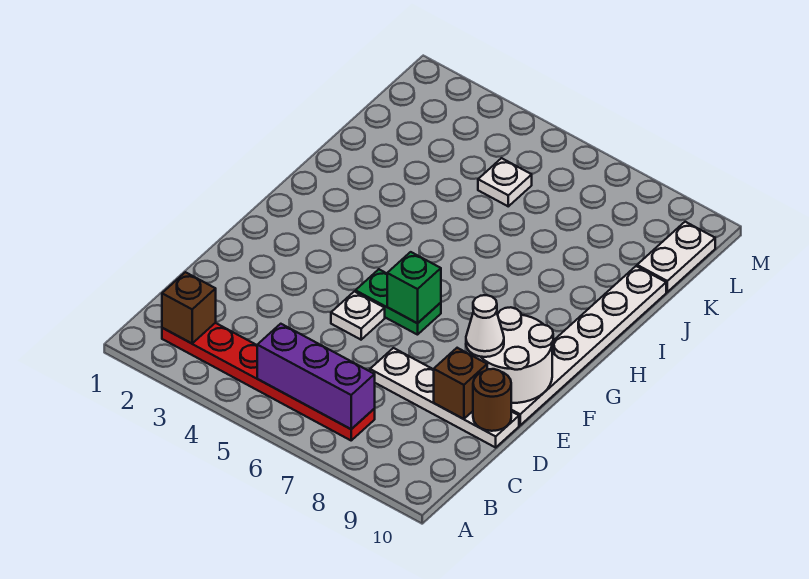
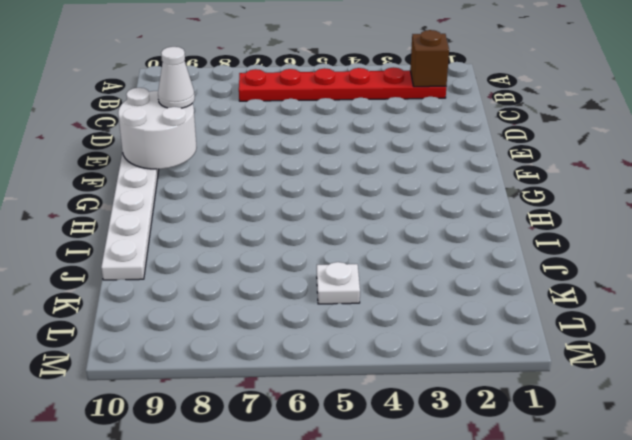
none -> white plate D7:D10 level 1
none -> white plate E5 level 1
none -> green plate F5:F6 level 1

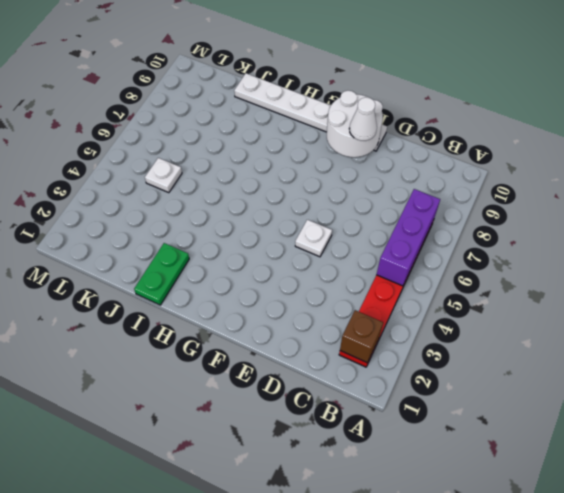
green plate I1:I2 level 1 -> green plate F5:F6 level 1
none -> white plate D7:D10 level 1
none -> white plate K10:L10 level 1
none -> brown brick D9 level 2

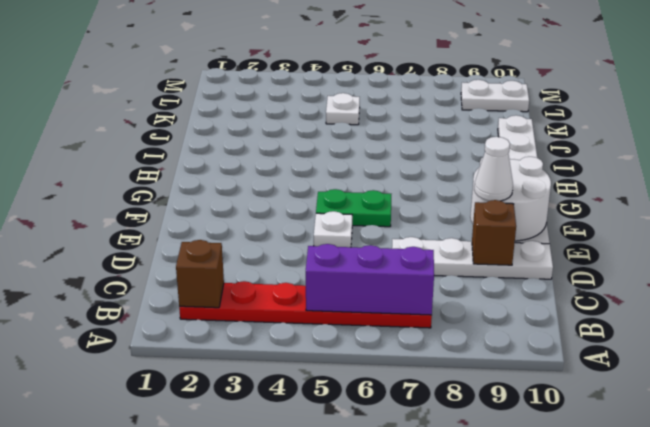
white plate L9:L10 level 1 -> white plate K10:L10 level 1
none -> brown round brick D10 level 2
none -> green brick F6 level 2

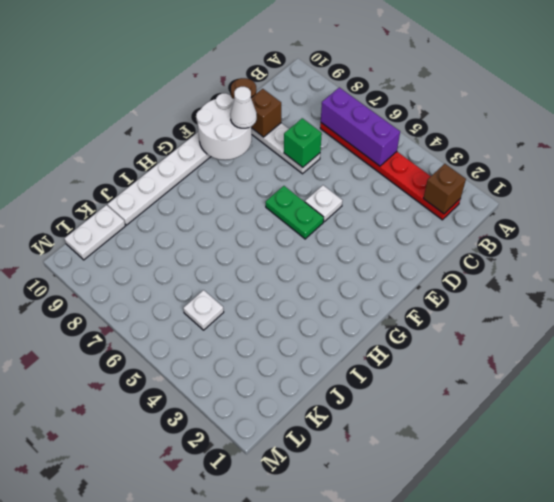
green brick D7 level 2 -> green brick F6 level 2

